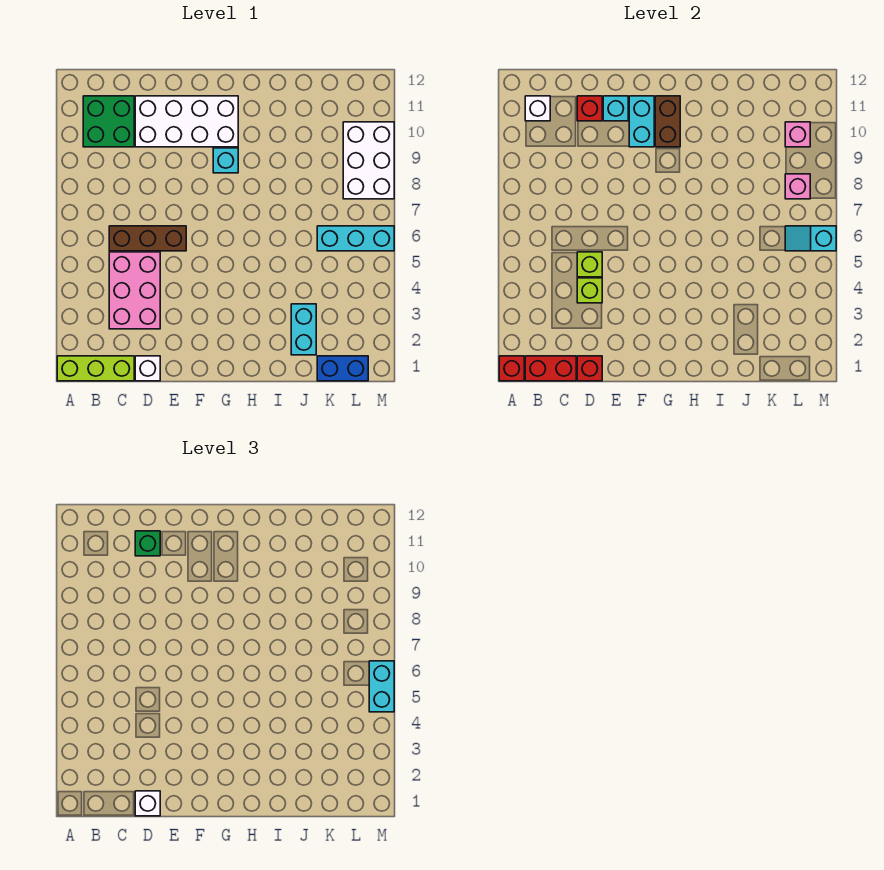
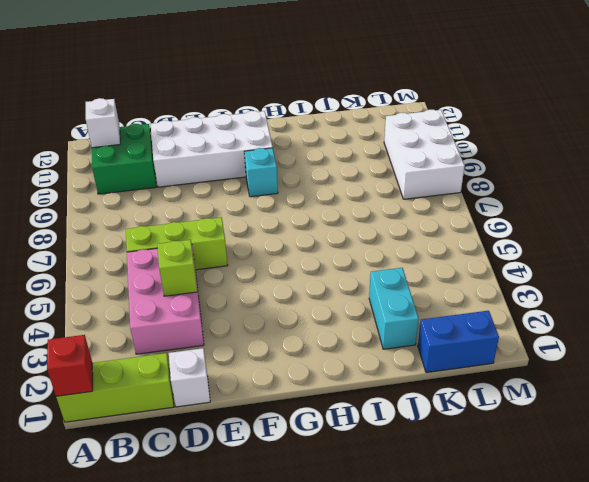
lime brick C6:E6 level 1 -> brown brick C6:E6 level 1
none -> cyan brick K6:M6 level 1
none -> red brick B1:C1 level 2
none -> red brick D1 level 2

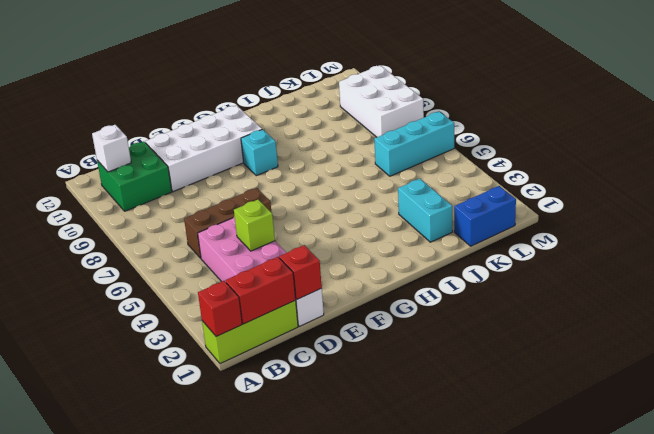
none -> lime brick D5 level 2
none -> red brick D11 level 2
none -> cyan brick E11 level 2

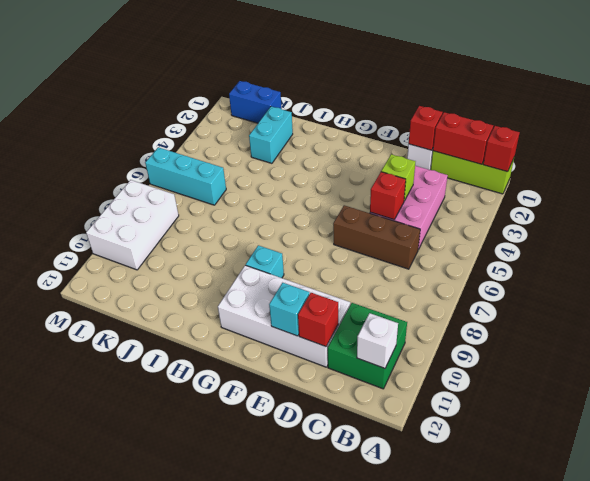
red brick D5 level 2 -> lime brick D5 level 2
none -> cyan brick F10:F11 level 2
none -> brown brick G10:G11 level 2
none -> cyan slope L6:M6 level 2 top M

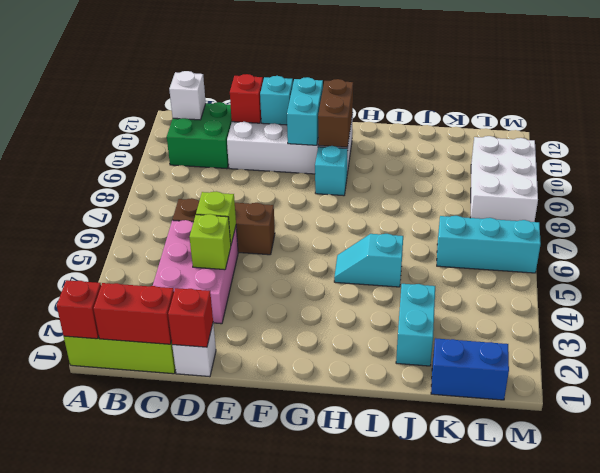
cyan slope H5:I5 level 1 top I -> cyan slope L6:M6 level 2 top M
none -> pink brick L8 level 2
none -> pink brick L10 level 2
none -> white brick D1 level 3

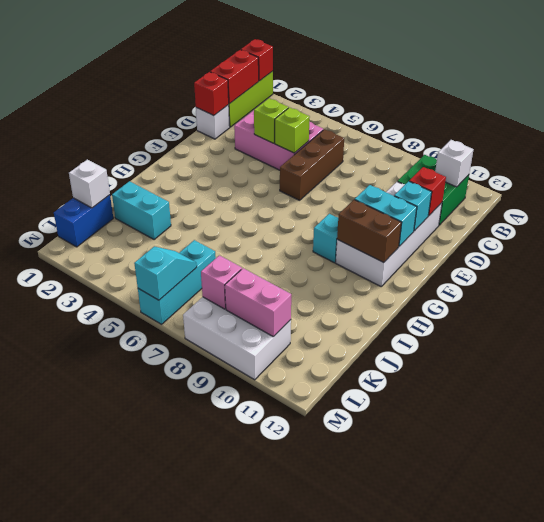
white brick K1 level 2 -> white brick D1 level 3
pink brick L9:L10 level 2 -> pink brick L10 level 2
none -> green brick D11 level 3
none -> cyan brick M5:M6 level 3

